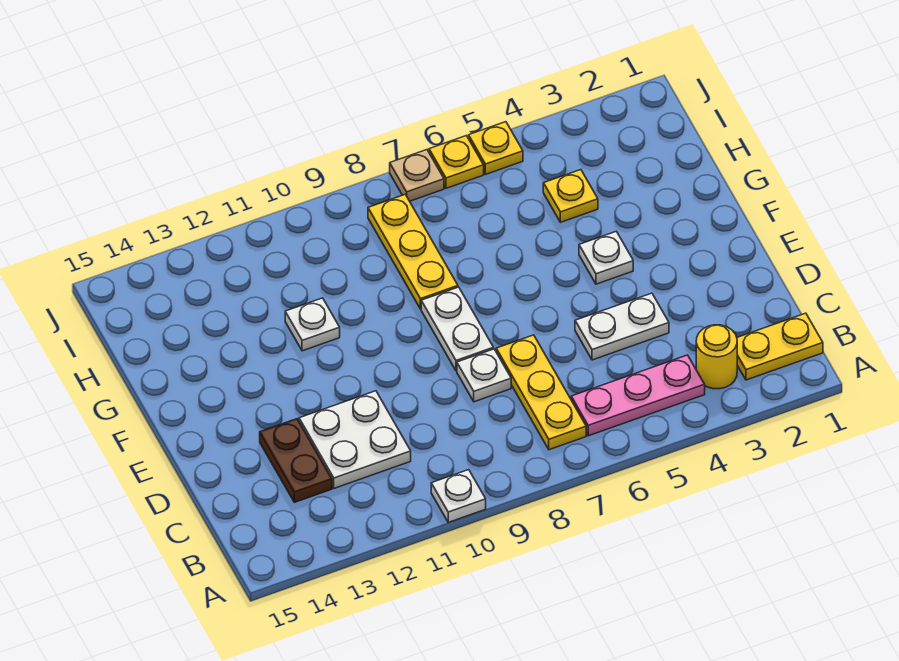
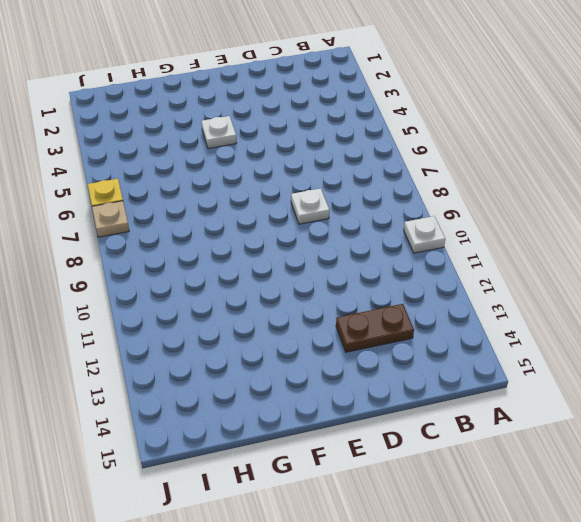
none -> yellow plate B1:B2 level 1
none -> yellow round brick B3 level 1
none -> pink plate B4:B6 level 1

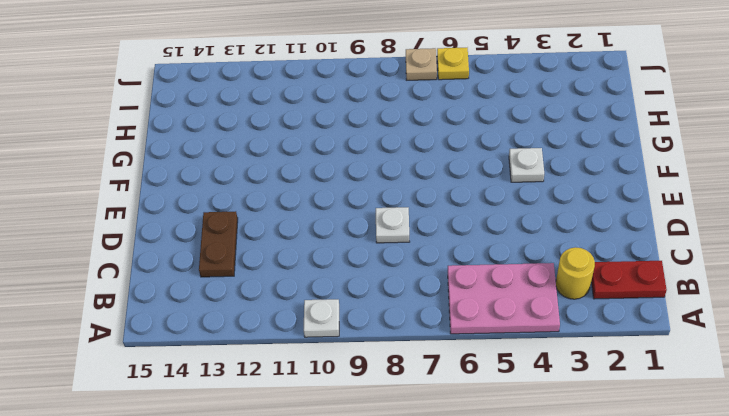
pink plate A4:B6 level 1 -> pink plate B4:B6 level 1
red plate B1:B2 level 1 -> yellow plate B1:B2 level 1
none -> yellow plate B7:D7 level 1
none -> white plate C11:D12 level 1
none -> white plate D4:D5 level 1

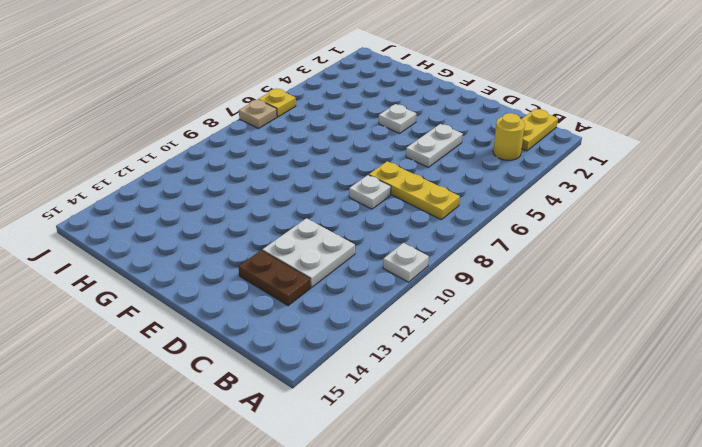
none -> pink plate B4:B6 level 1
none -> white plate E8:F8 level 1
none -> yellow plate G8:I8 level 1

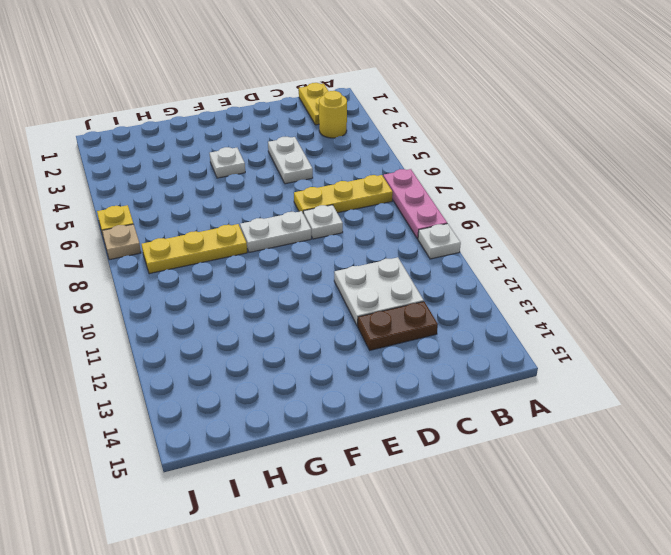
pink plate A7:A9 level 1 -> pink plate B4:B6 level 1
none -> white plate G11 level 1
none -> yellow plate H4 level 1
none -> yellow plate J5 level 1

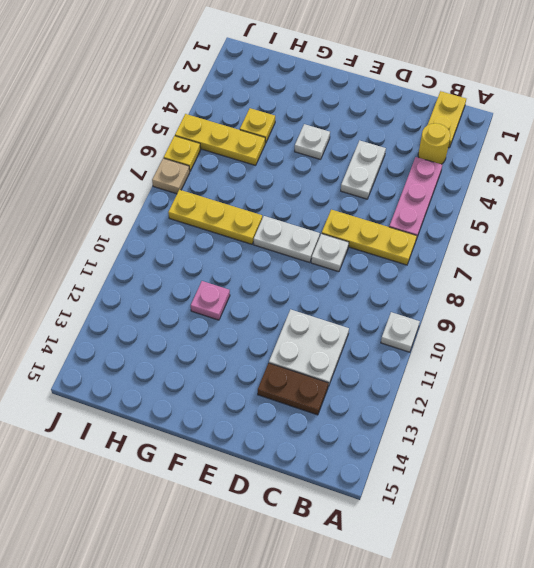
pink plate G11 level 1 -> white plate G11 level 1
yellow plate H5:J5 level 1 -> yellow plate J5 level 1

